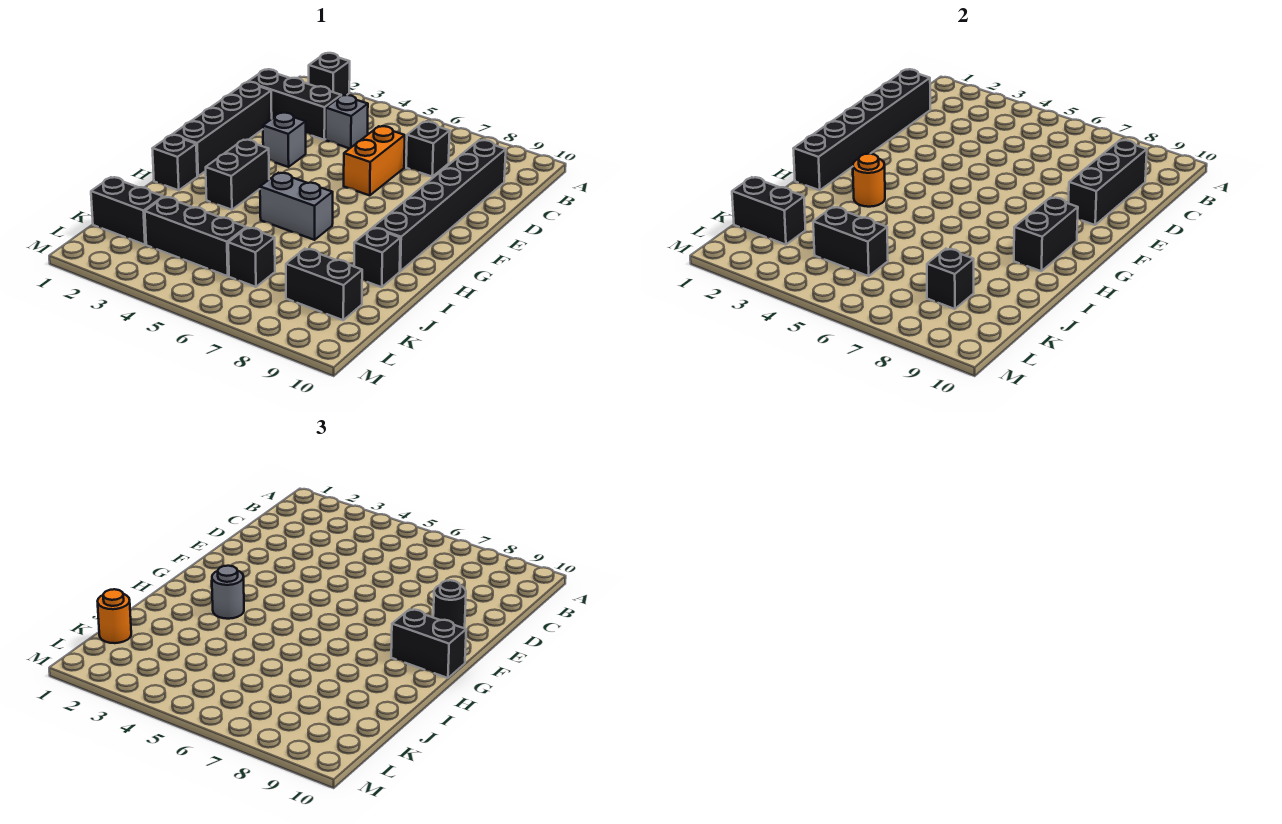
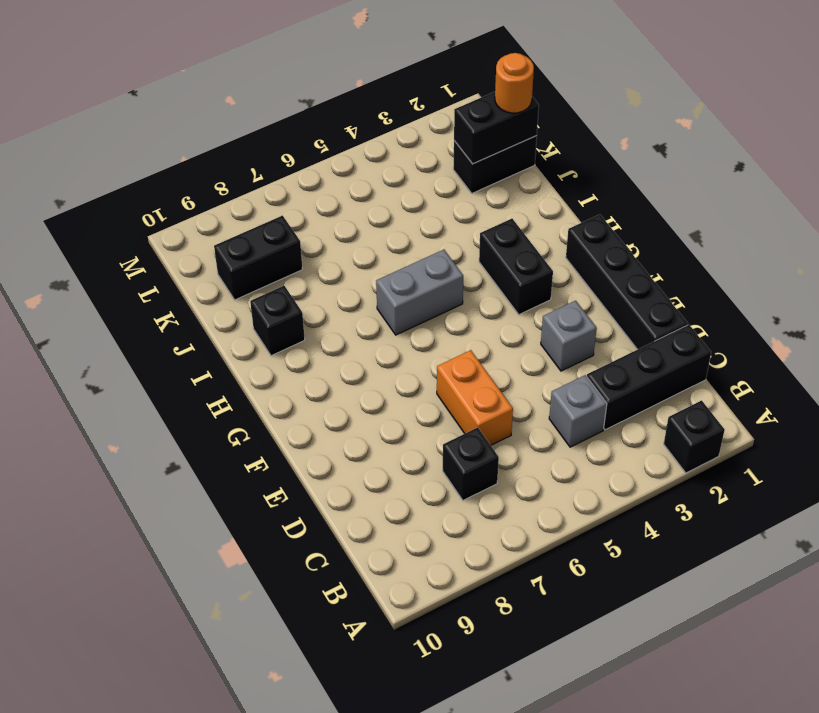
none -> black brick C9:H9 level 1
none -> black brick H1 level 1
none -> black brick K3:K5 level 1

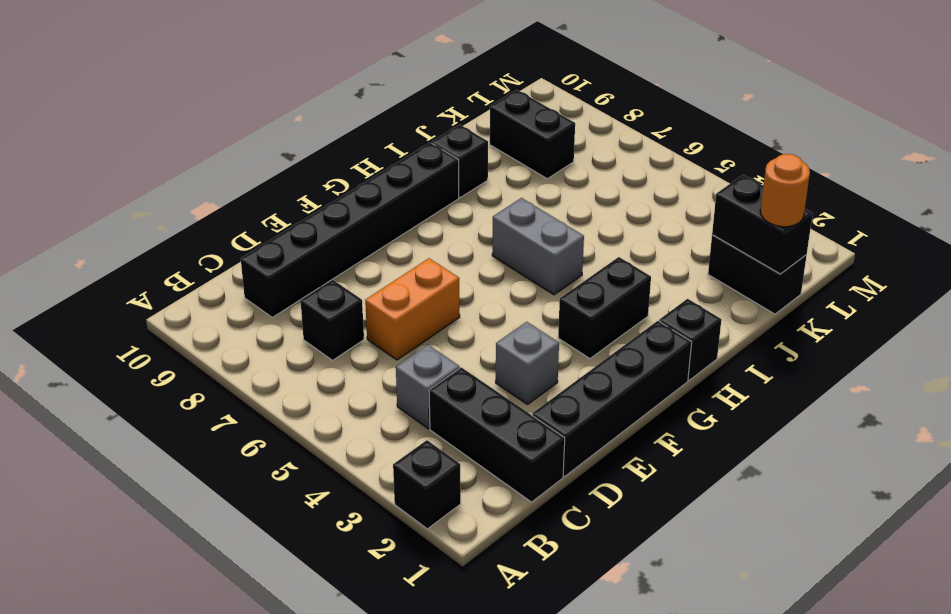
none -> black brick K3:K5 level 1
none -> black brick K6 level 1
none -> black brick C1:H1 level 2

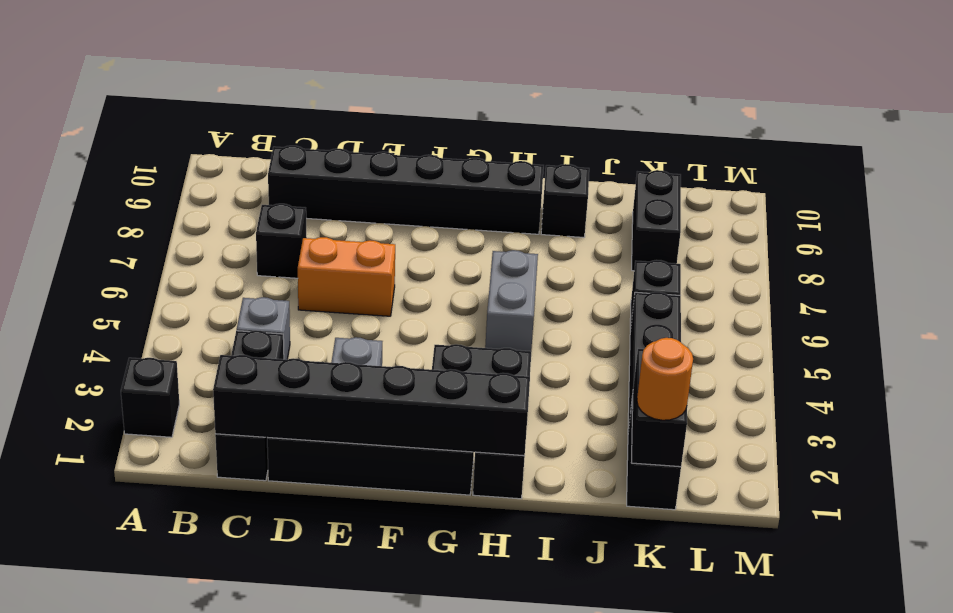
none -> black brick C9:E9 level 2
none -> black brick G9:H9 level 2
none -> orange round brick H3 level 2

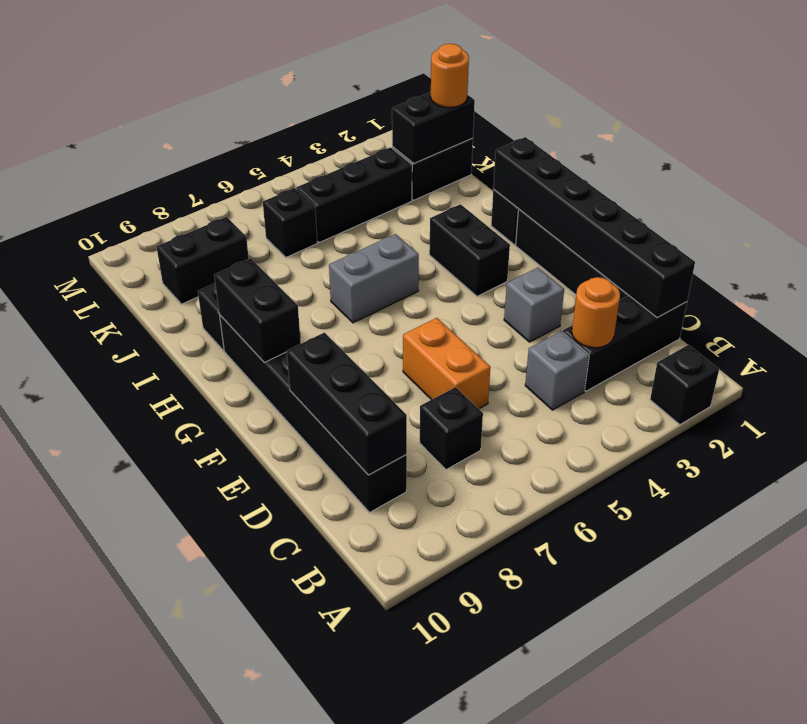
orange round brick C3 level 2 -> orange round brick H3 level 2
none -> black brick K4:K5 level 2
none -> black brick K8 level 2
none -> black round brick E9 level 3

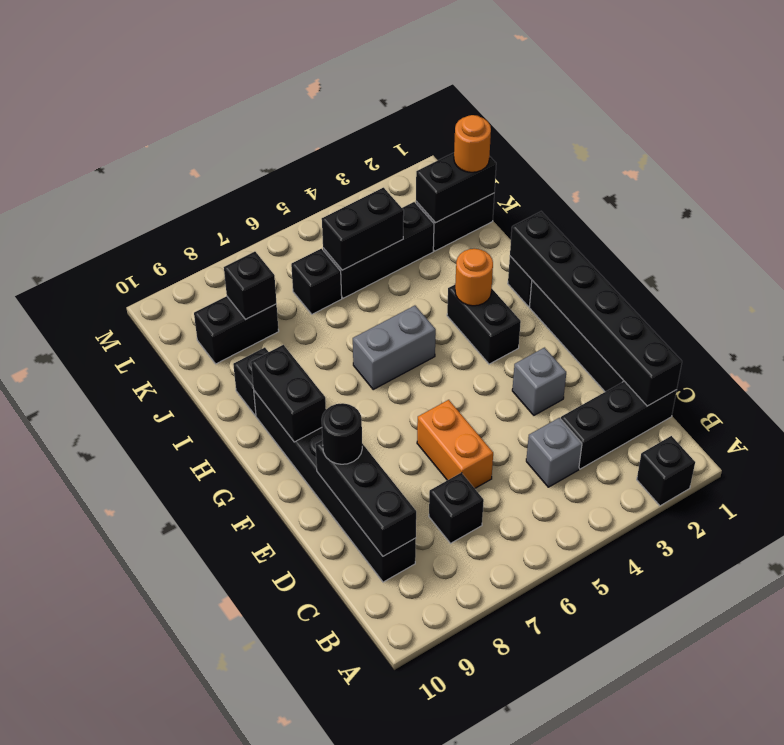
none -> black brick G9:G10 level 3
none -> grey round brick H3 level 3

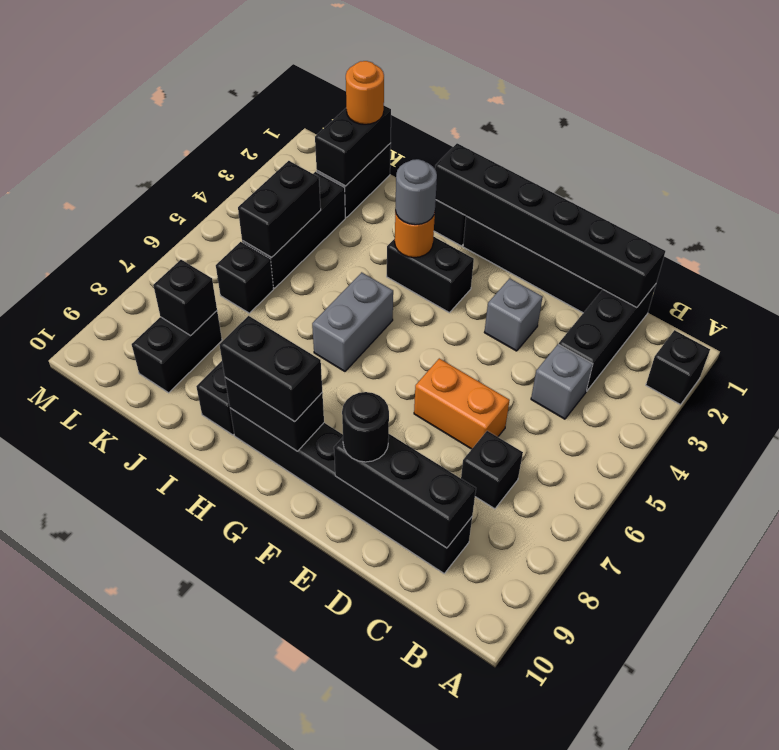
black brick G9:H9 level 3 -> black brick G9:G10 level 3

